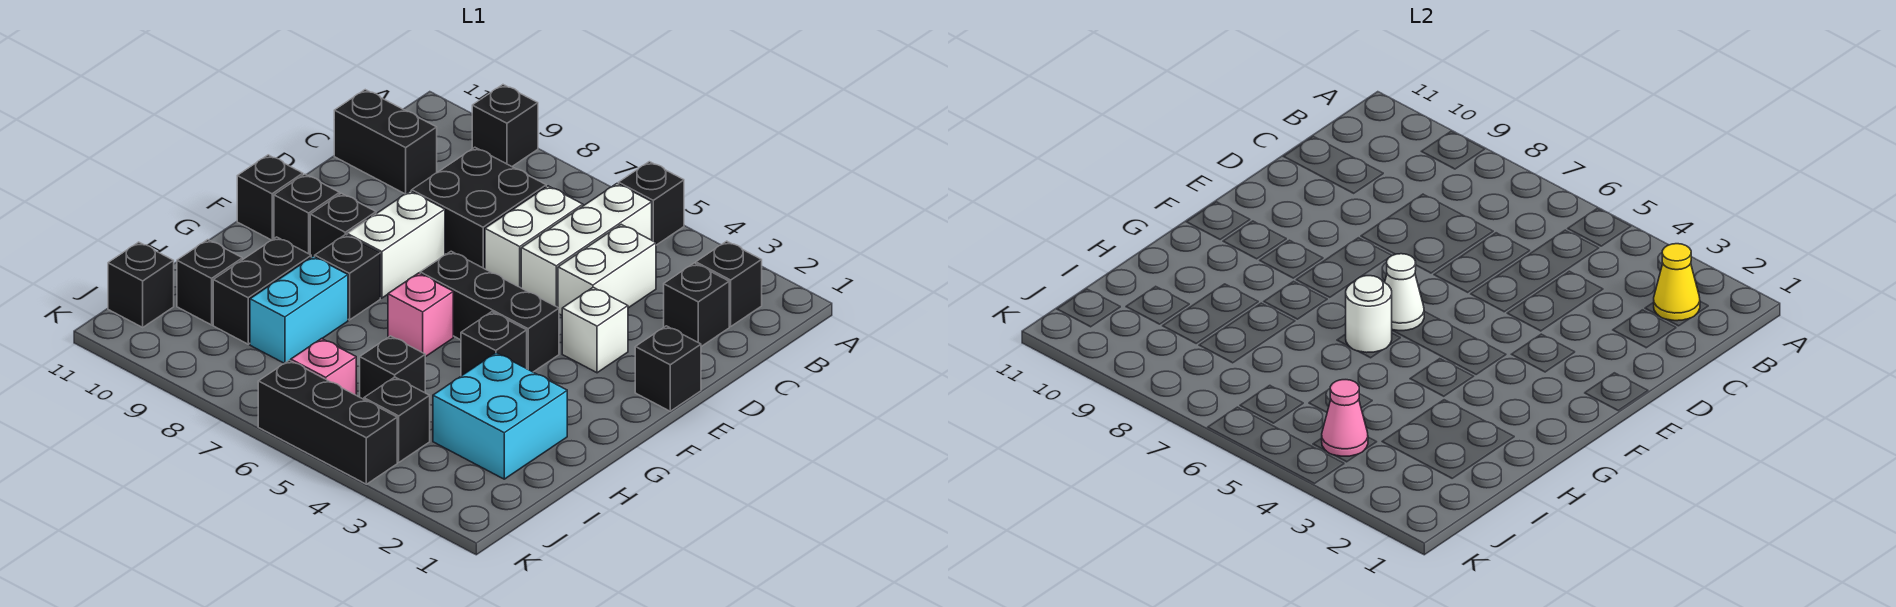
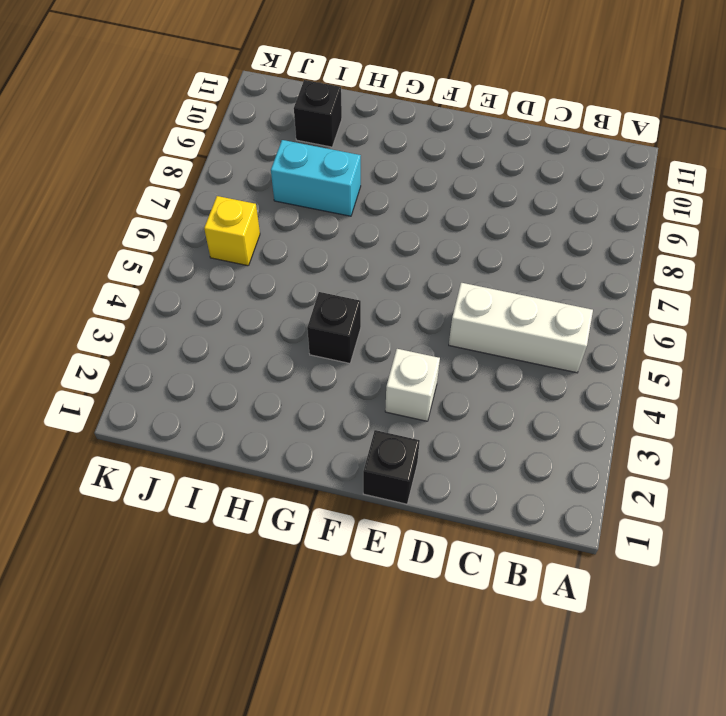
yellow brick J6 level 1 -> pink brick J6 level 1
none -> black brick A5 level 1
none -> black brick A9 level 1
none -> black brick B2 level 1
none -> black brick C2 level 1

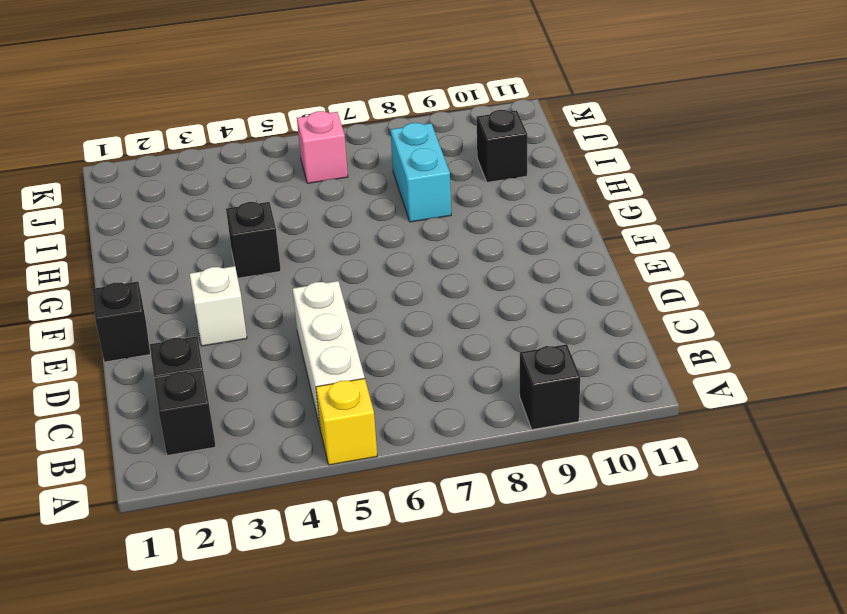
yellow brick A5 level 1 -> black brick A5 level 1
none -> white brick C4:D4 level 1
none -> white brick C6:D6 level 1
none -> black brick C7:D8 level 1
none -> black brick C10:C11 level 1

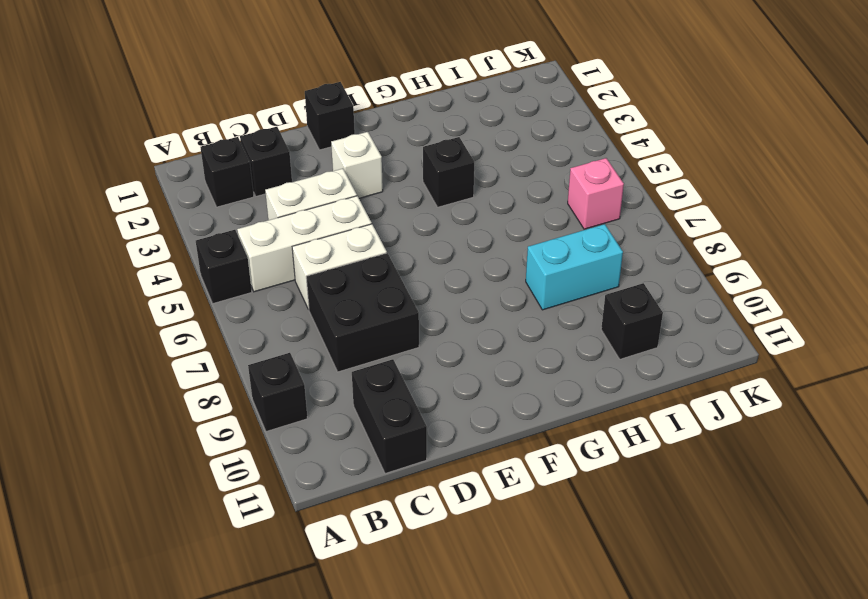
none -> white brick E8:F8 level 1
none -> black brick F4:F6 level 1
none -> black brick F9 level 1
none -> black brick F10 level 1

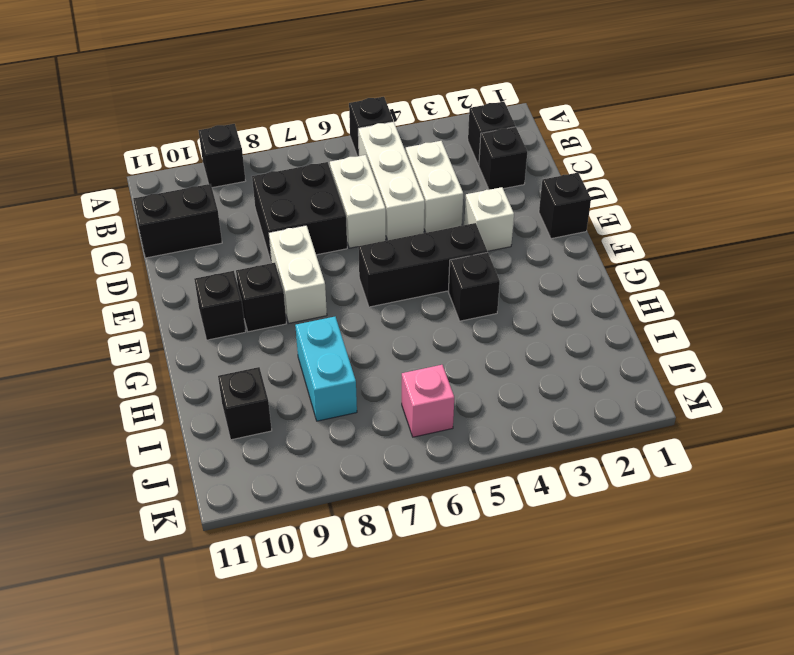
none -> black brick F11 level 1
none -> pink brick G6 level 1
none -> black brick G8 level 1
none -> cyan brick H2:I3 level 1

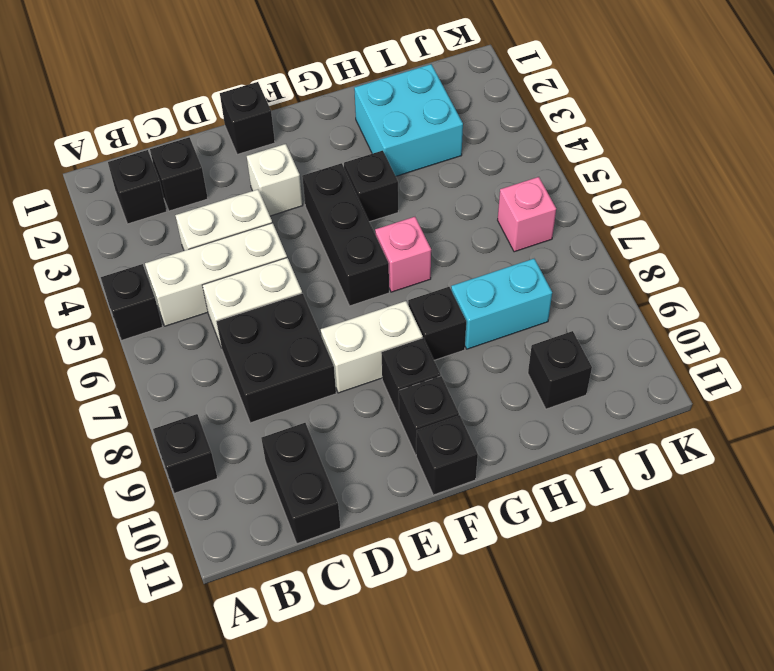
none -> black brick H9:I9 level 1
none -> black brick I5 level 1
none -> black brick J4 level 1
none -> black brick J11 level 1

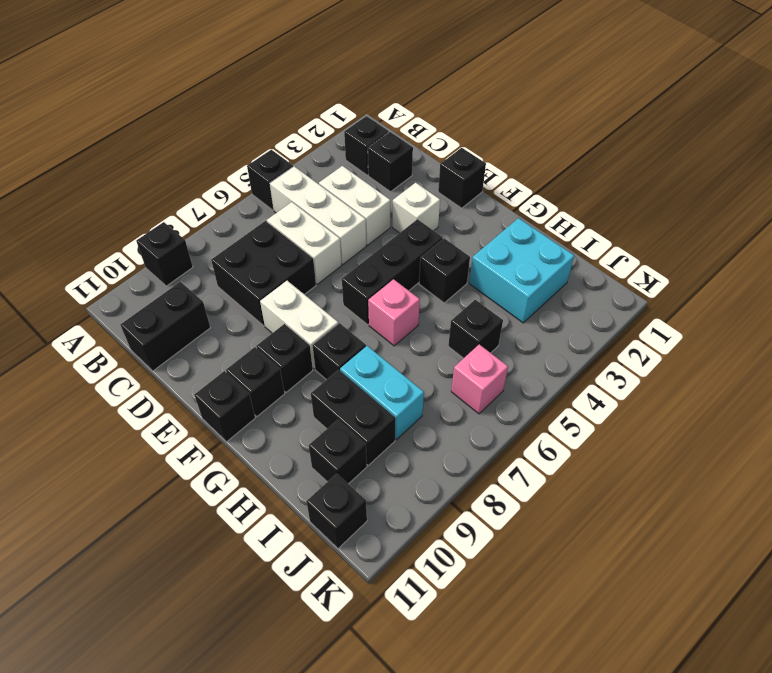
none -> black brick J4 level 1
none -> black brick K4:K6 level 1
none -> yellow cone B2 level 2
none -> white cone F6 level 2

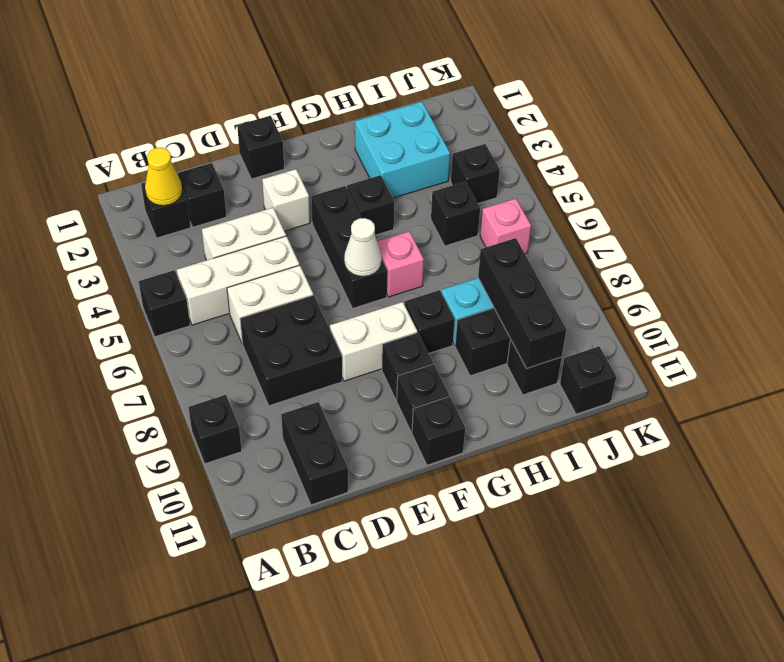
black brick I8:I10 level 2 -> black brick K4:K6 level 1
none -> white round brick G6 level 2
none -> pink cone J4 level 2

